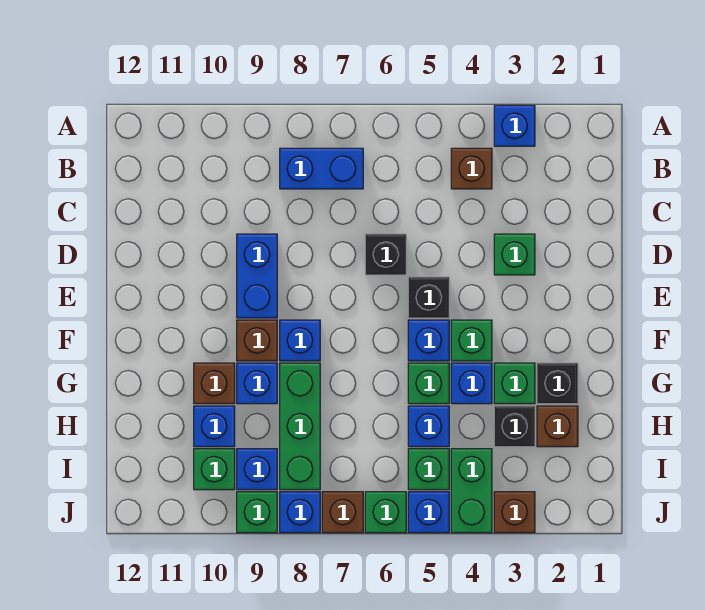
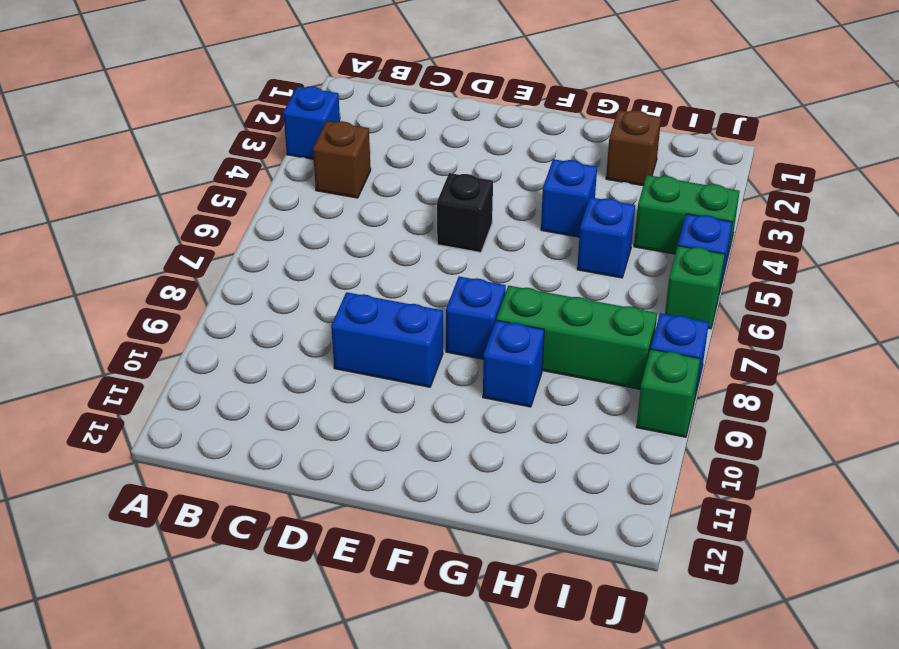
none -> blue brick B7:B8 level 1
none -> green brick D3 level 1
none -> black brick D6 level 1
none -> green brick F4 level 1

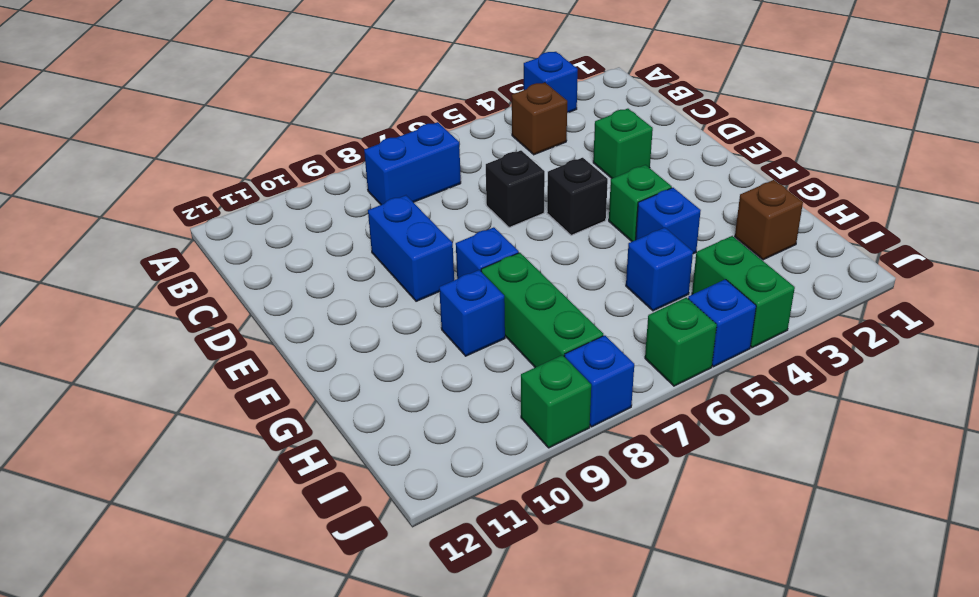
none -> blue brick F5 level 1
none -> brown brick F9 level 1
none -> black brick G2 level 1
none -> green brick G3 level 1

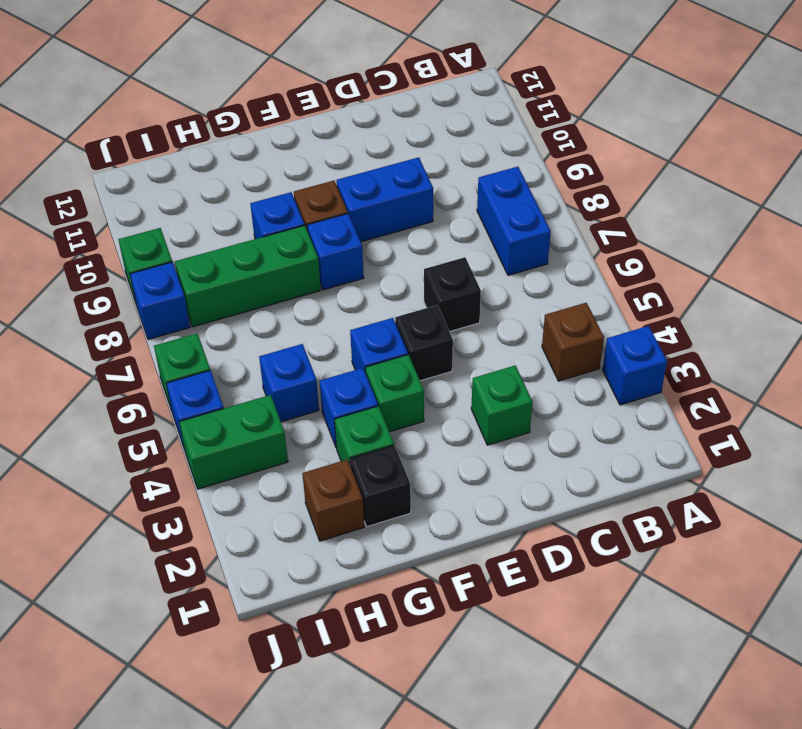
none -> green brick G5 level 1
none -> brown brick G10 level 1
none -> black brick H3 level 1
none -> blue brick H10 level 1

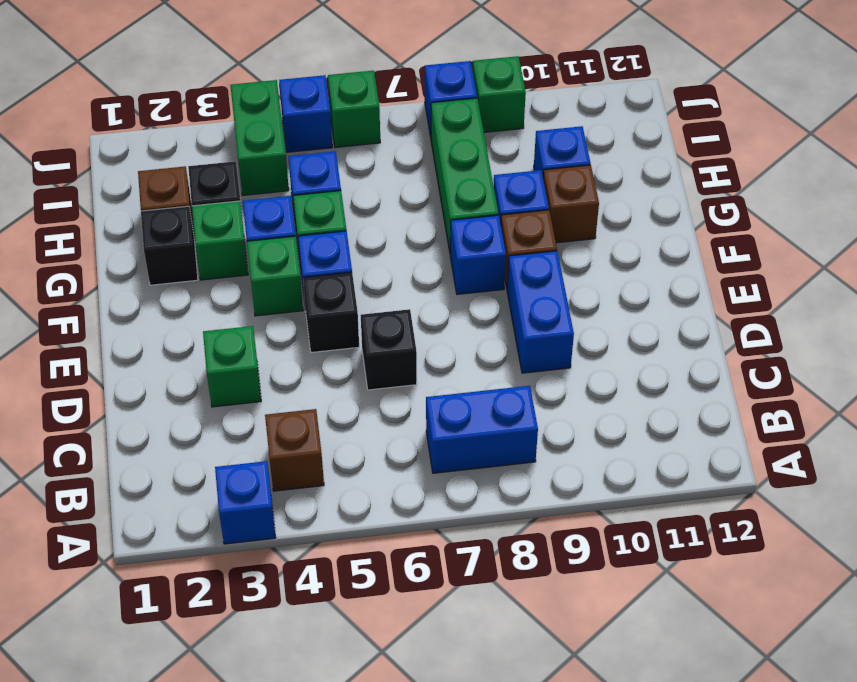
none -> green brick I5 level 1
none -> blue brick I9 level 1
none -> green brick I10 level 1
none -> brown brick J3 level 1

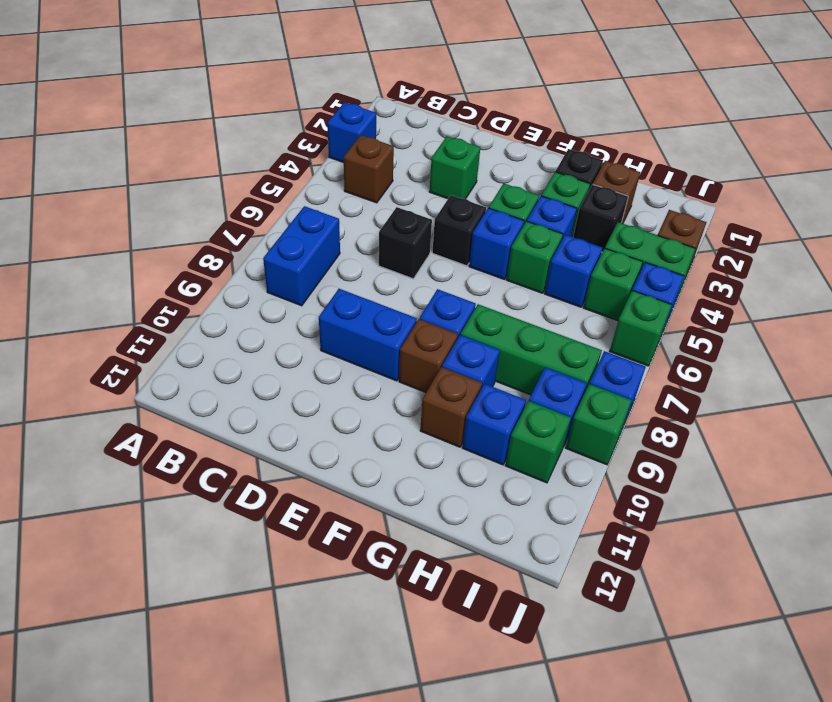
none -> brown brick J7 level 1

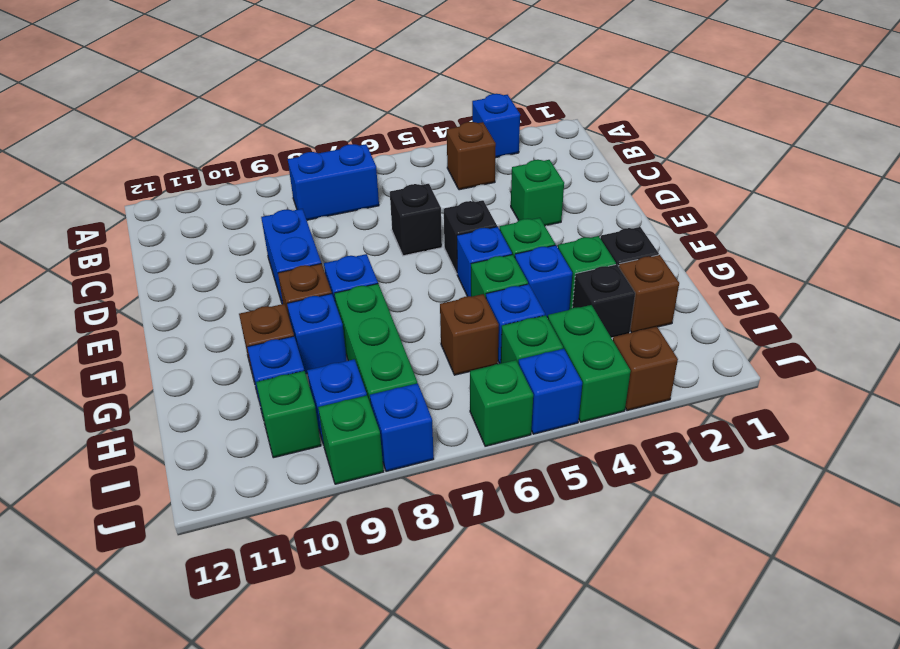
brown brick H6 level 1 -> brown brick J7 level 1

